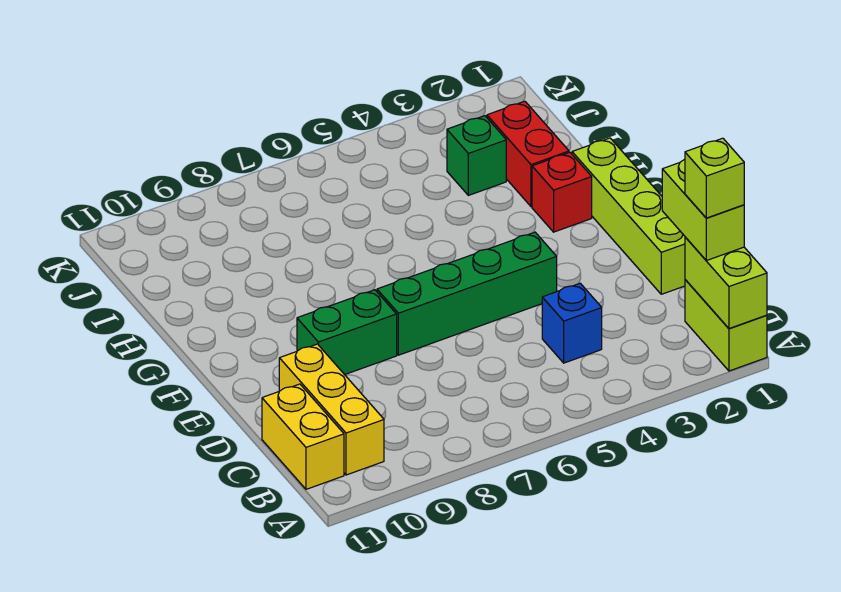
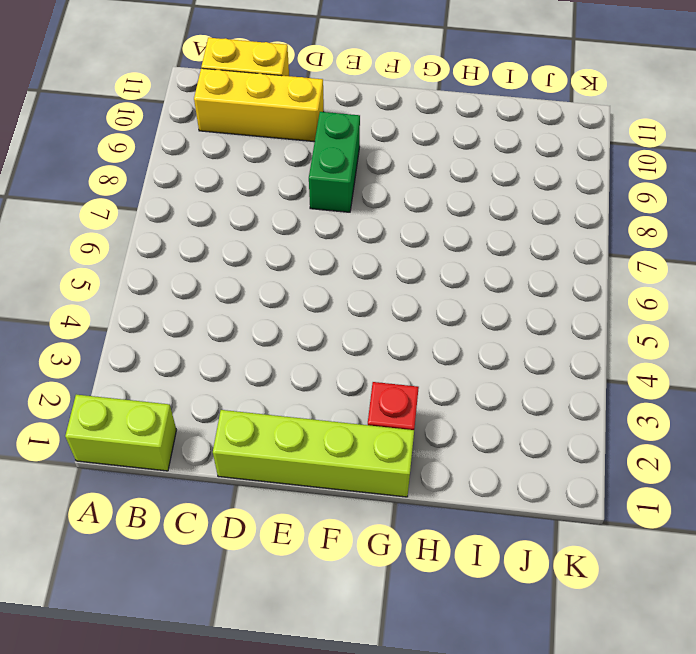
none -> blue brick C4 level 1
none -> green brick E4:E7 level 1
none -> red brick H2:I2 level 1

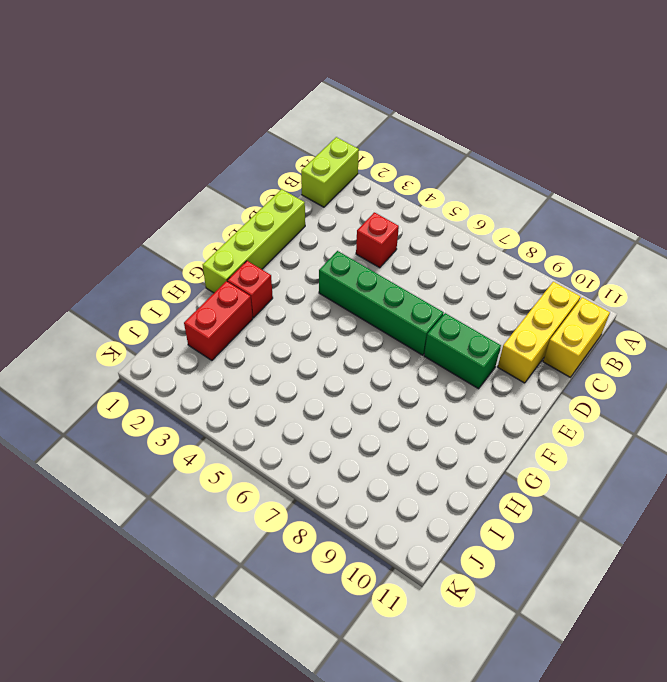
red brick C4 level 1 -> blue brick C4 level 1
none -> green brick I3 level 1
none -> lime brick A1:B1 level 2
none -> lime brick B1:C1 level 3

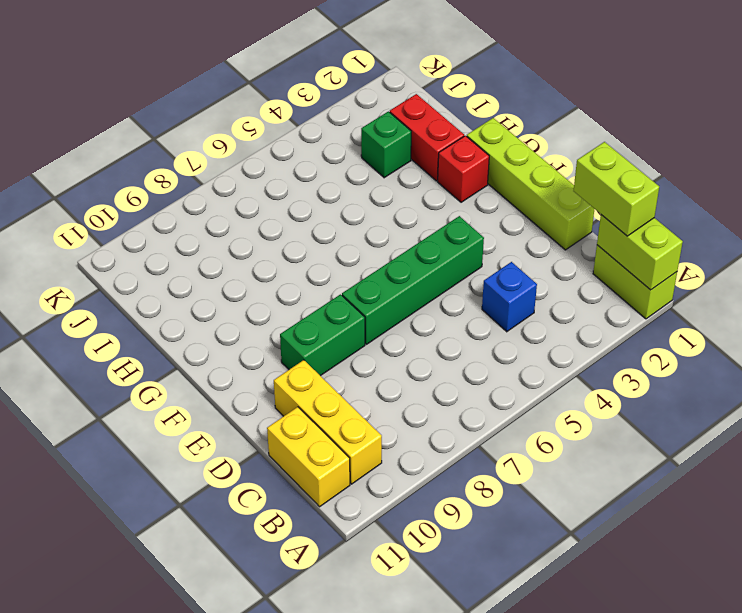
none -> lime brick B1 level 4

